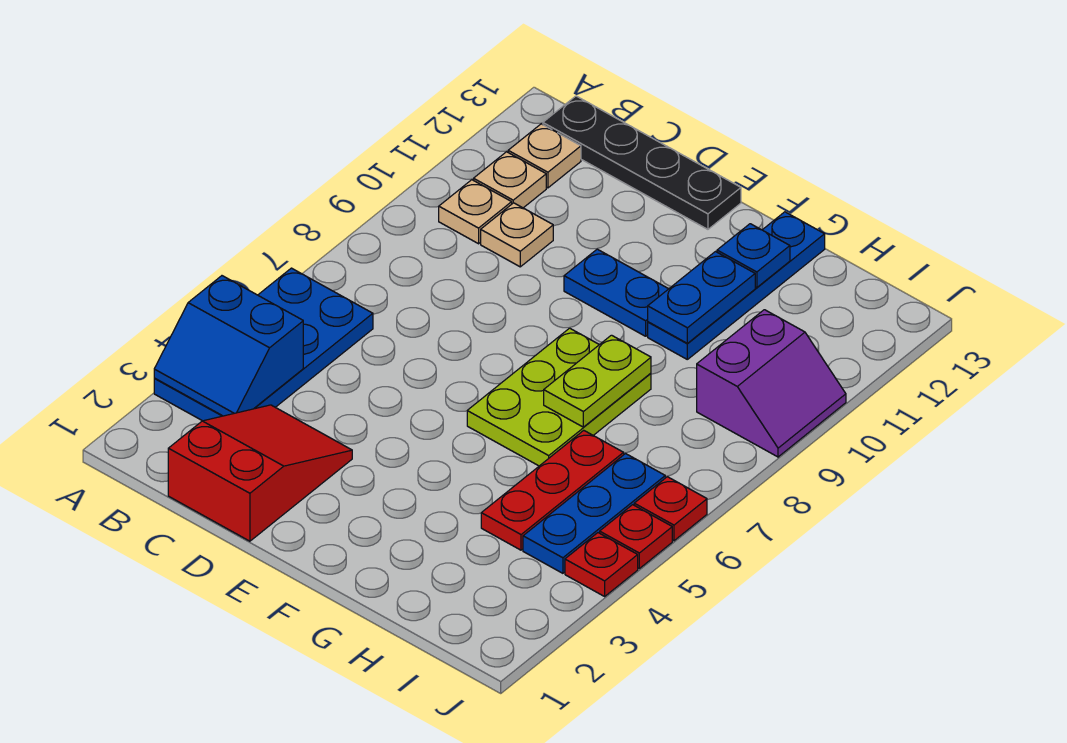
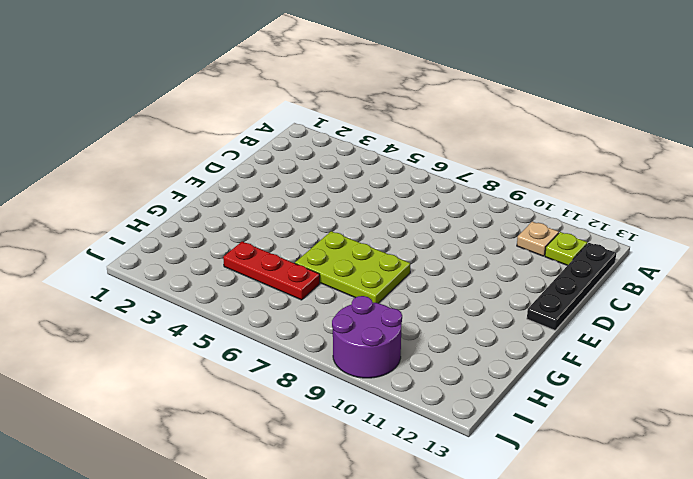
lime plate B12 level 1 -> tan plate B12 level 1
purple round brick I9:J10 level 1 -> purple slope I9:J10 level 1 top I
none -> blue plate A3:B6 level 1
none -> tan plate B10 level 1
none -> red slope C1:D3 level 1 top 1

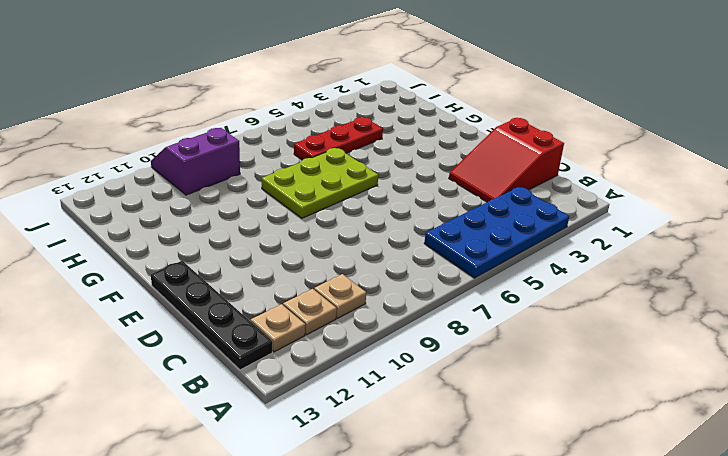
none -> tan plate C10 level 1
none -> blue plate E10:F10 level 1
none -> blue plate G10:G13 level 1

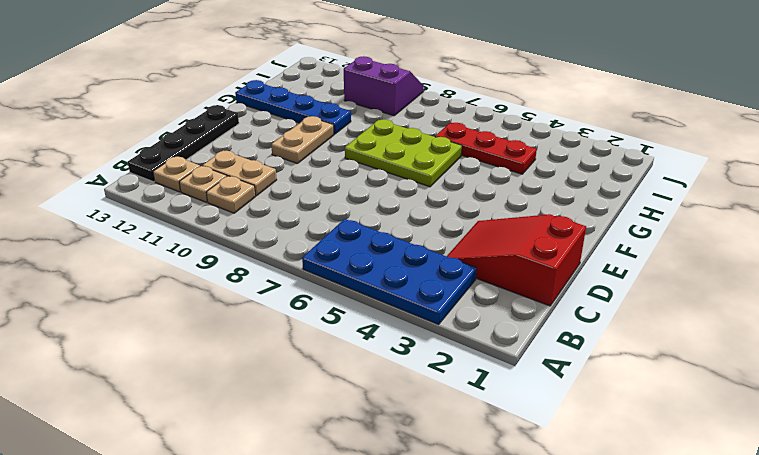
tan plate C10:C11 level 1 -> tan plate C10 level 1
tan plate E10:F10 level 1 -> blue plate E10:F10 level 1
none -> blue plate I4:I6 level 1
none -> red plate J4 level 1
none -> red plate J5 level 1

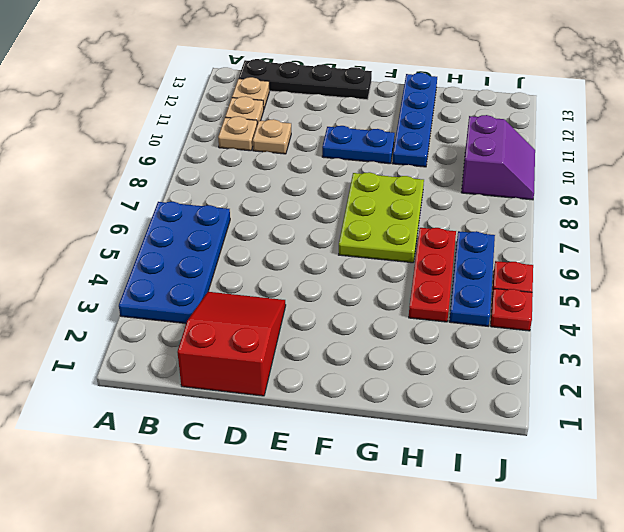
none -> red plate J6 level 1
none -> blue slope A3:B4 level 2 top 4
none -> lime plate G7:G8 level 2

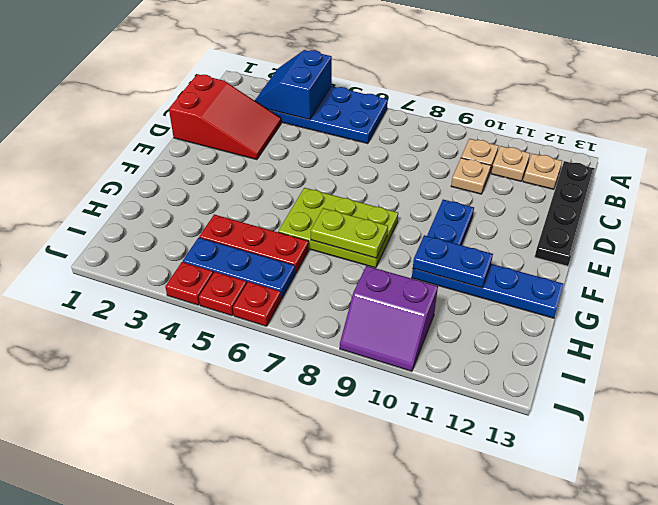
none -> blue plate G12 level 2

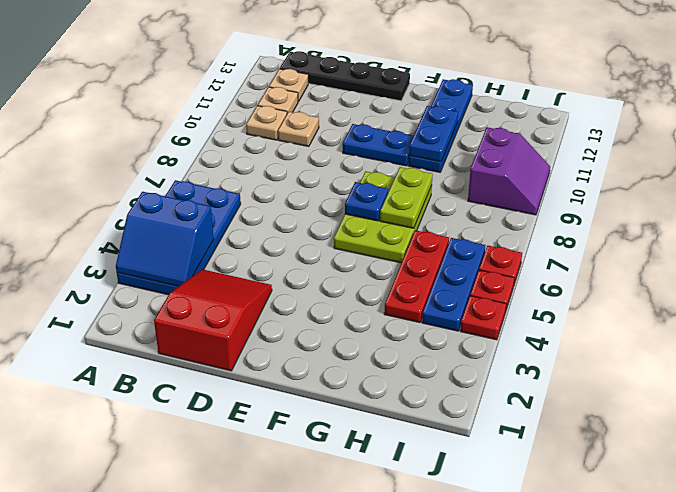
blue plate F7 level 2 -> blue plate G12 level 2

